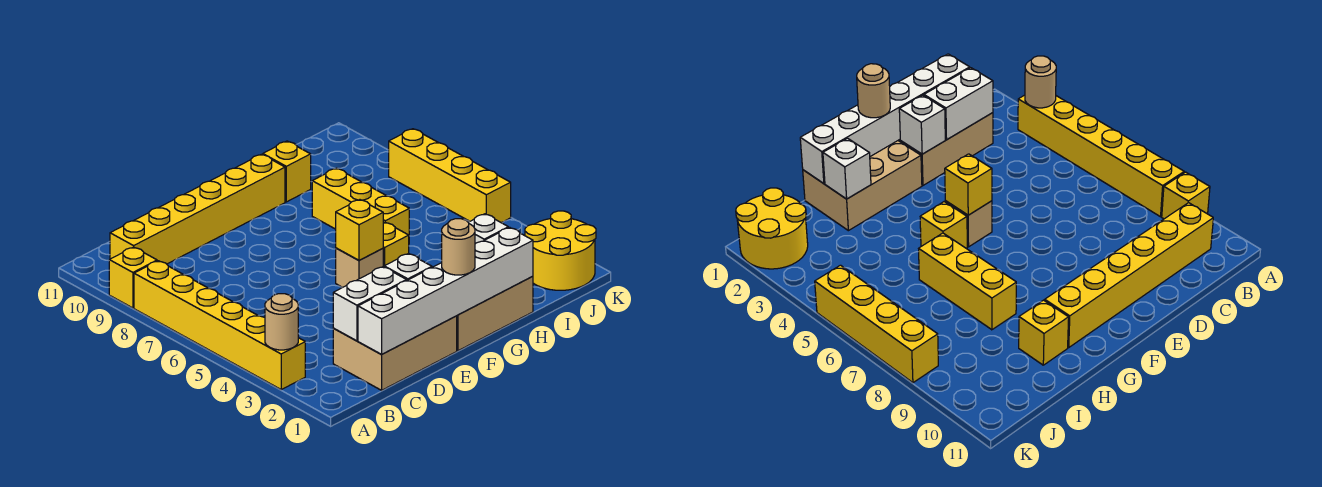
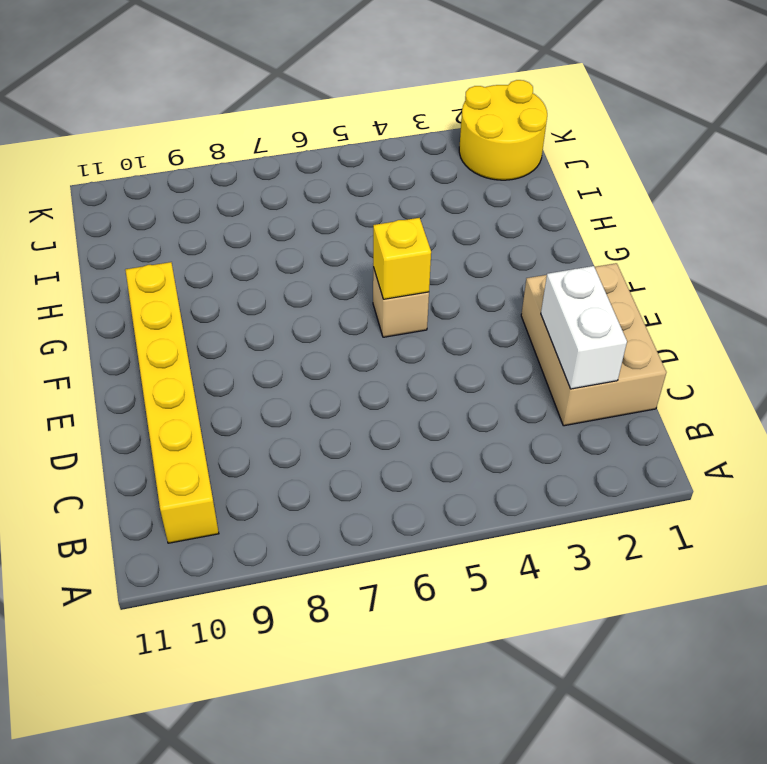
none -> yellow brick A3:A8 level 1
none -> yellow brick A9 level 1
none -> tan brick F1:H2 level 1

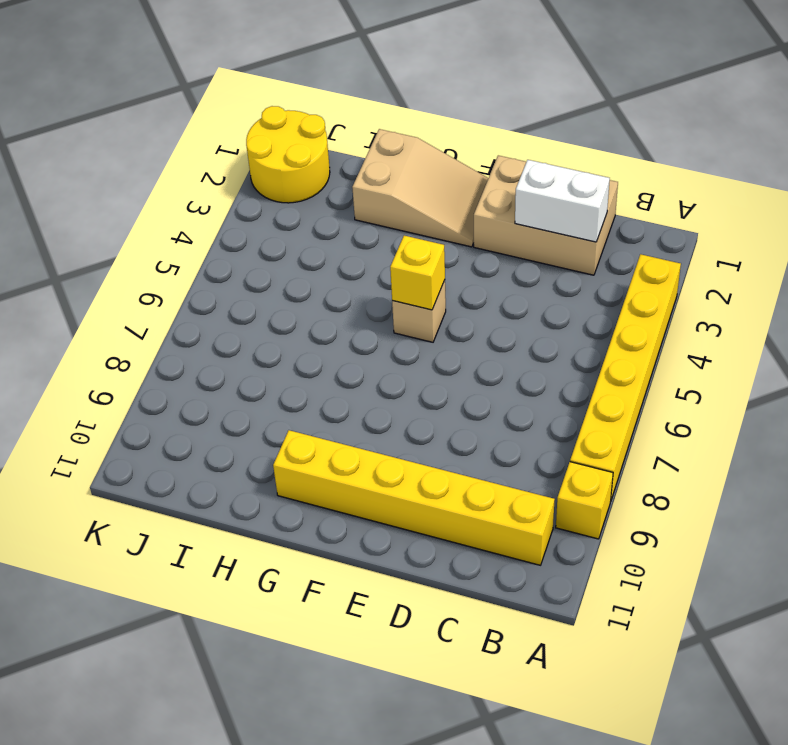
tan slope F1:H2 level 1 top H -> tan brick F1:H2 level 1
none -> yellow brick G5 level 1
none -> yellow brick H6:H8 level 1
none -> yellow brick H10 level 1

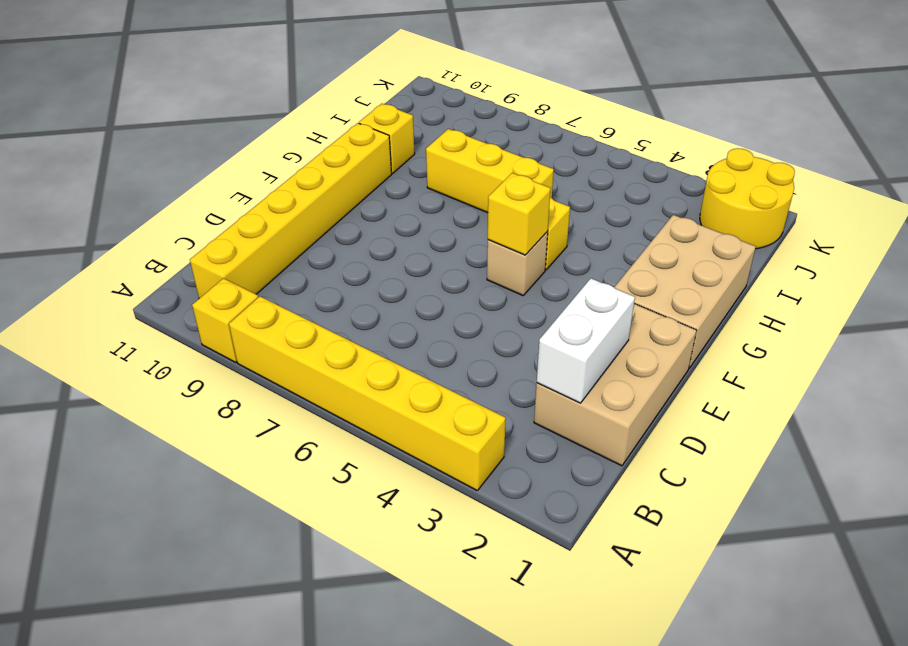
none -> yellow brick K5:K8 level 1
none -> tan round brick A3 level 2
none -> white brick C1:H1 level 2

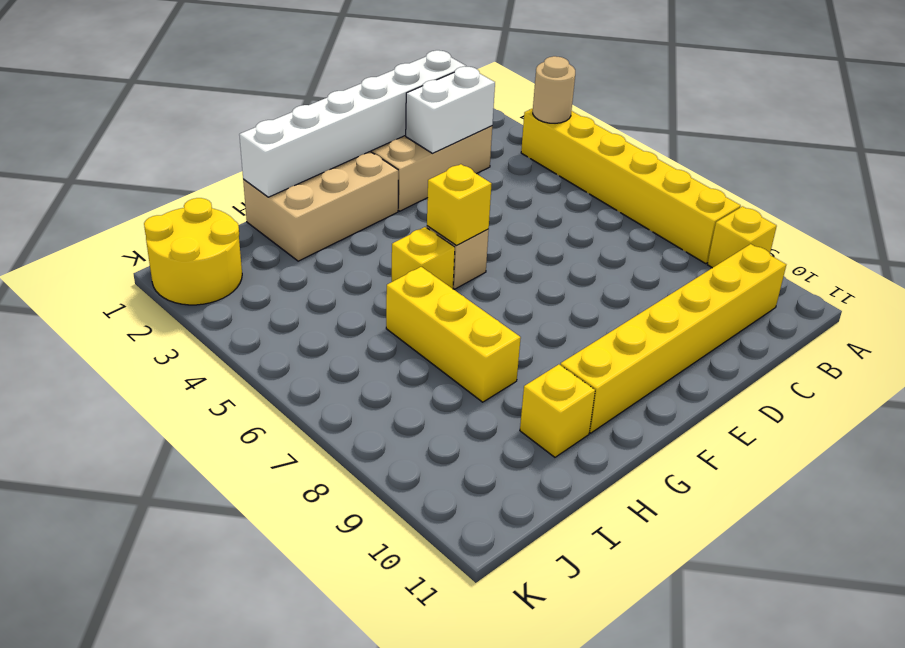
none -> yellow brick K5:K8 level 1
none -> white brick E2 level 2
none -> white brick H2 level 2

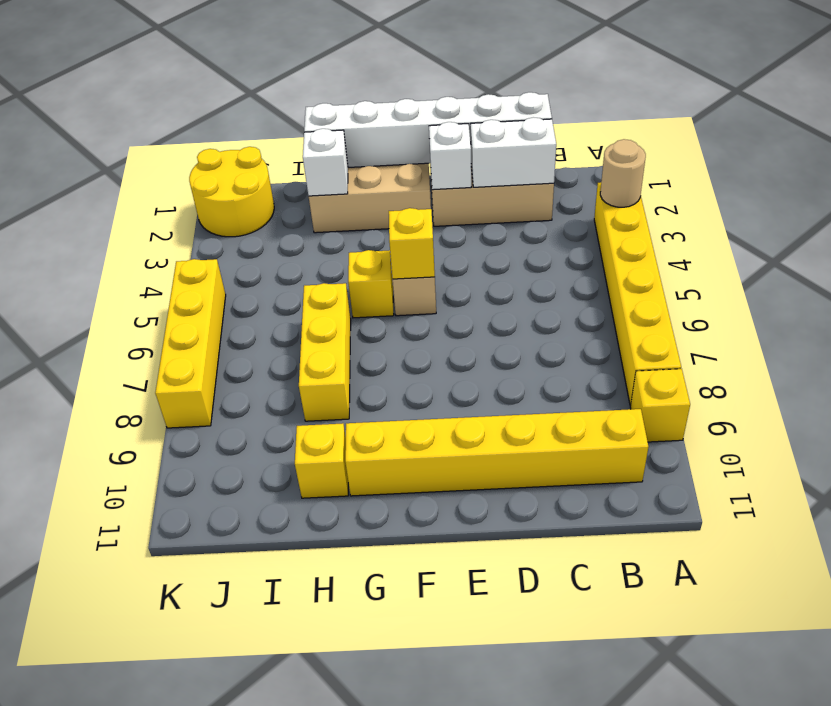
none -> tan round brick F1 level 3

